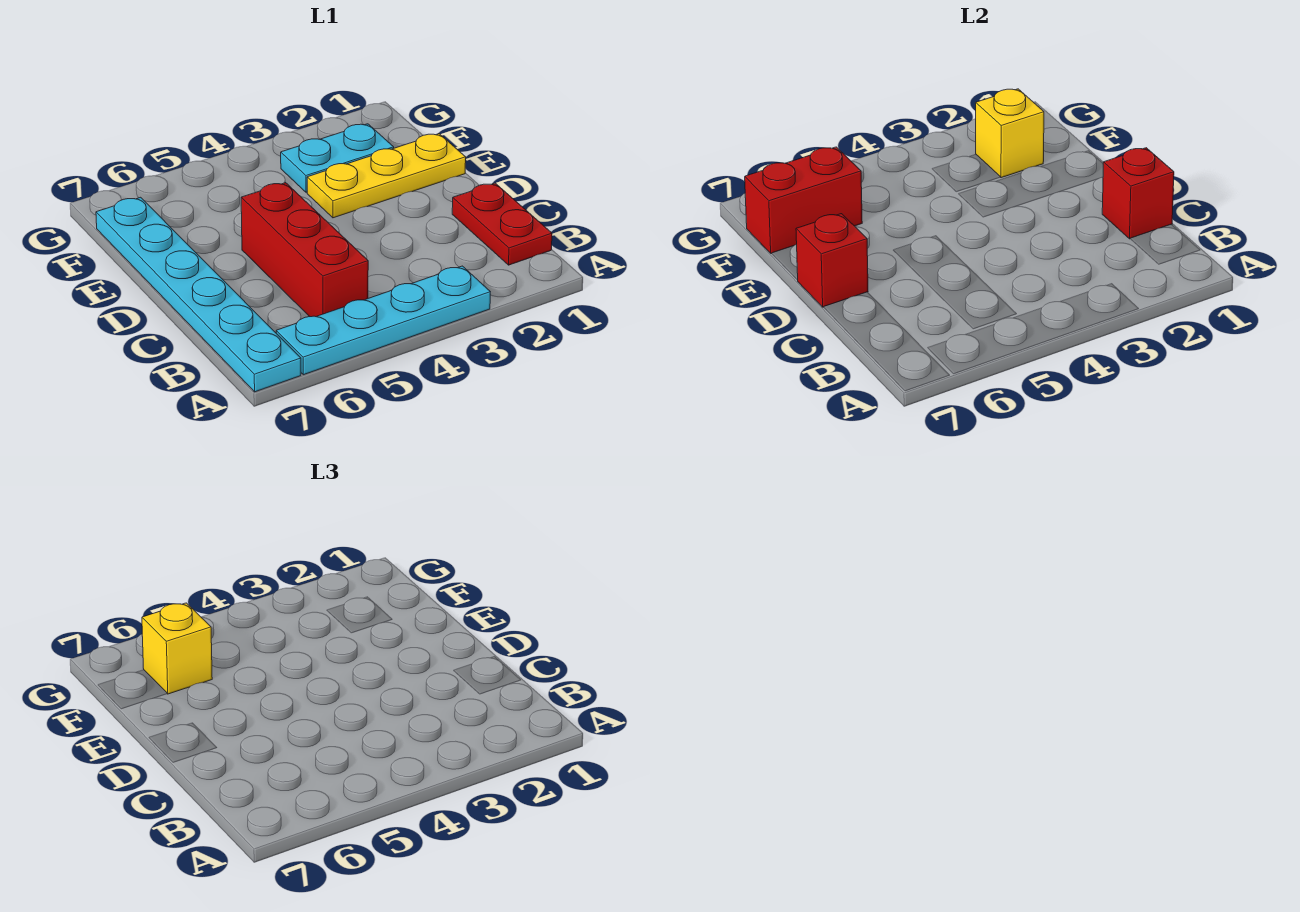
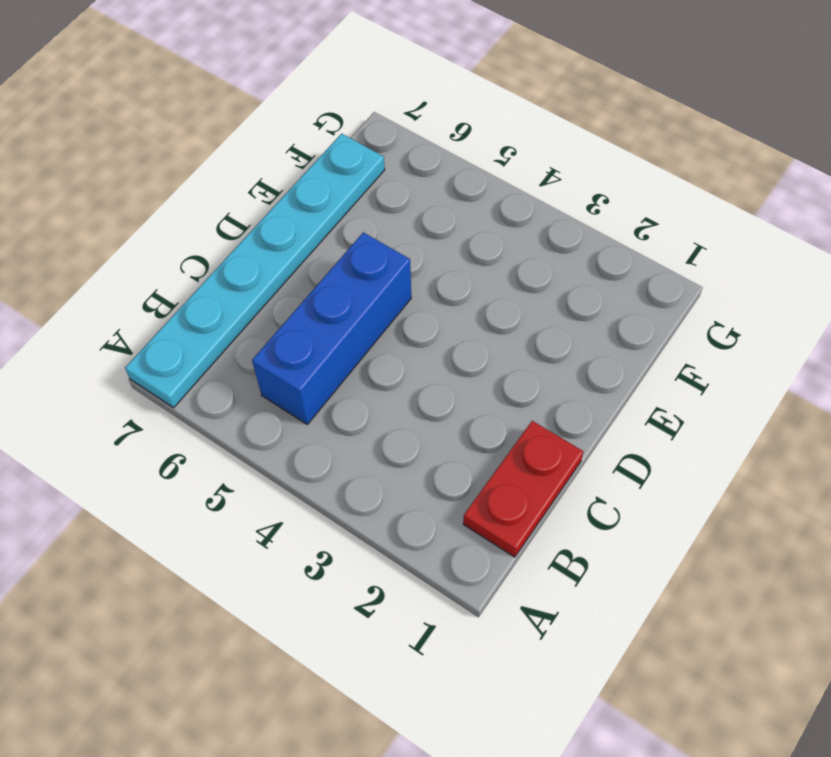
blue brick B5:D5 level 1 -> red brick B5:D5 level 1
none -> cyan plate A3:A6 level 1
none -> yellow plate E1:E3 level 1

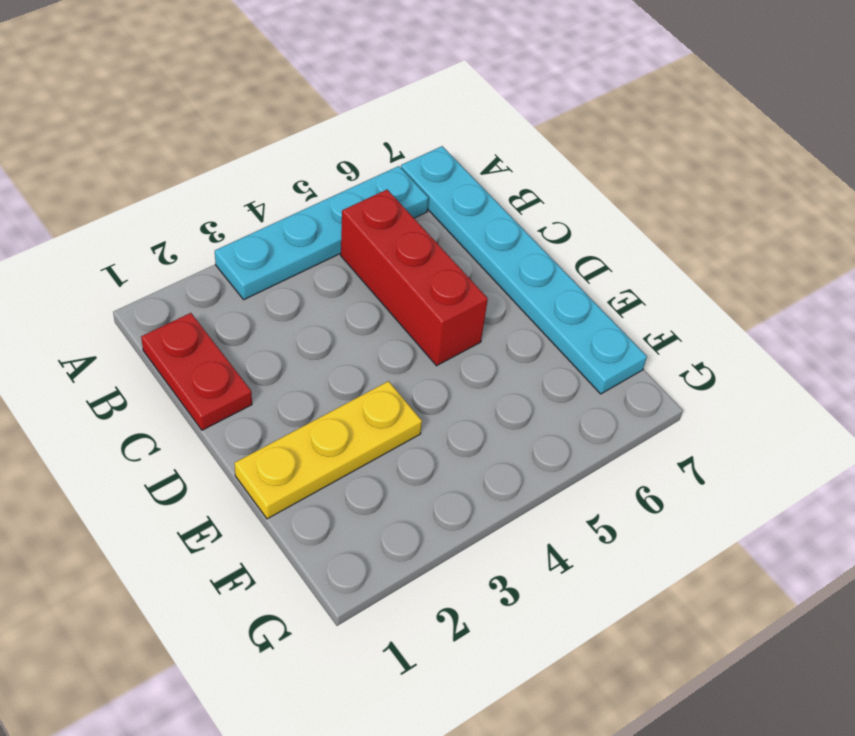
none -> cyan plate F2:F3 level 1
none -> red brick C1 level 2

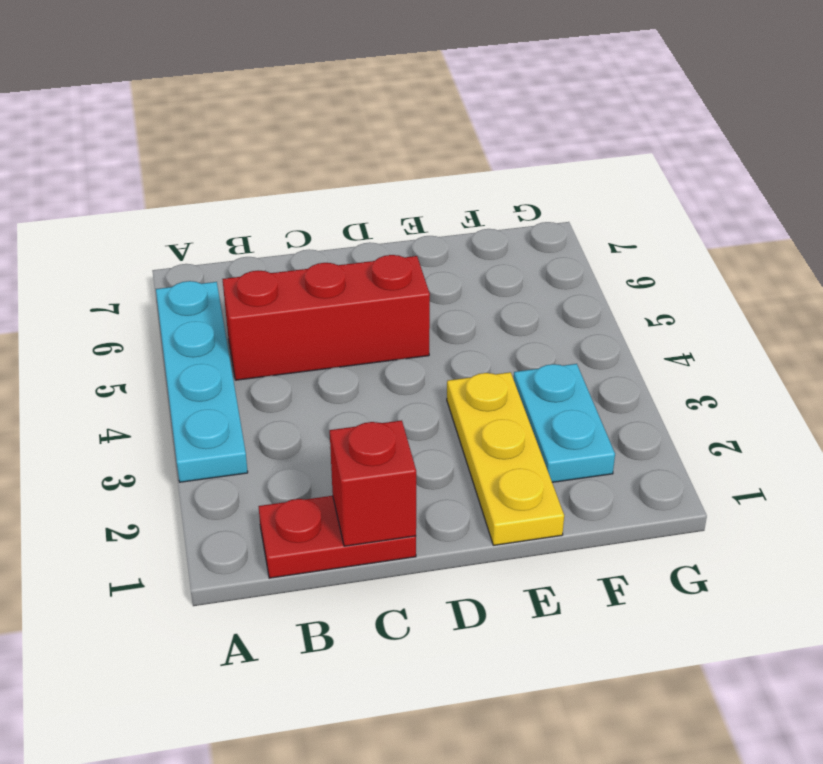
none -> cyan plate A7:F7 level 1
none -> red brick D7 level 2

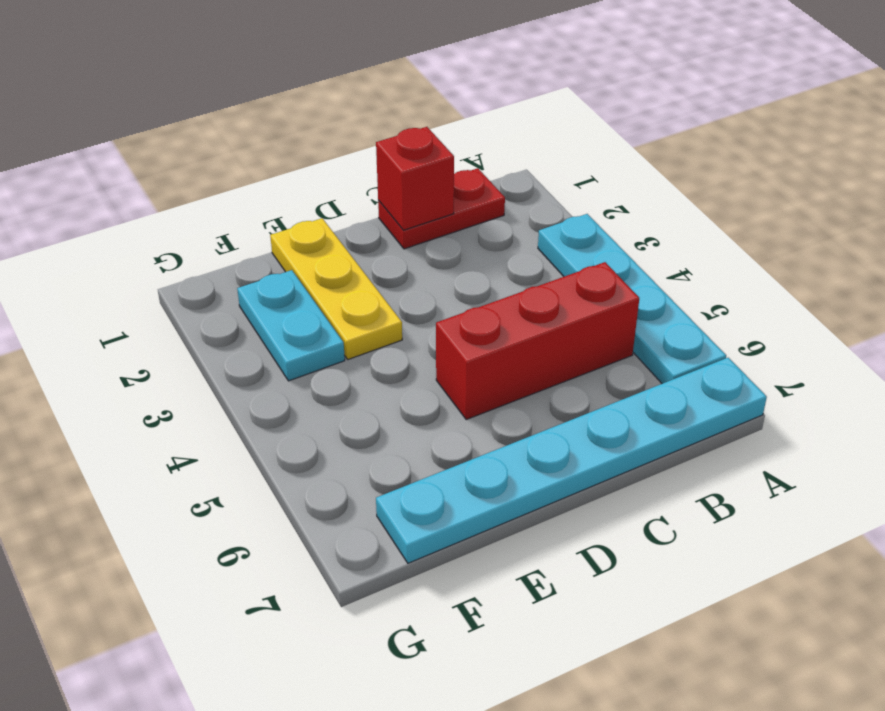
none -> red brick D7 level 2
none -> yellow brick F2 level 2

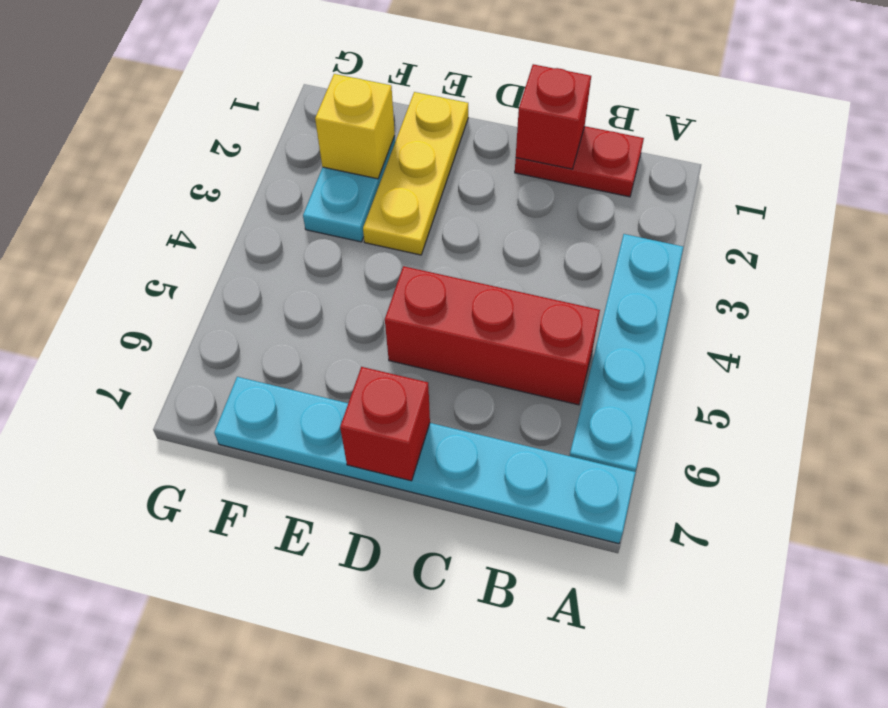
none -> red brick F6:F7 level 2
none -> yellow brick F6 level 3

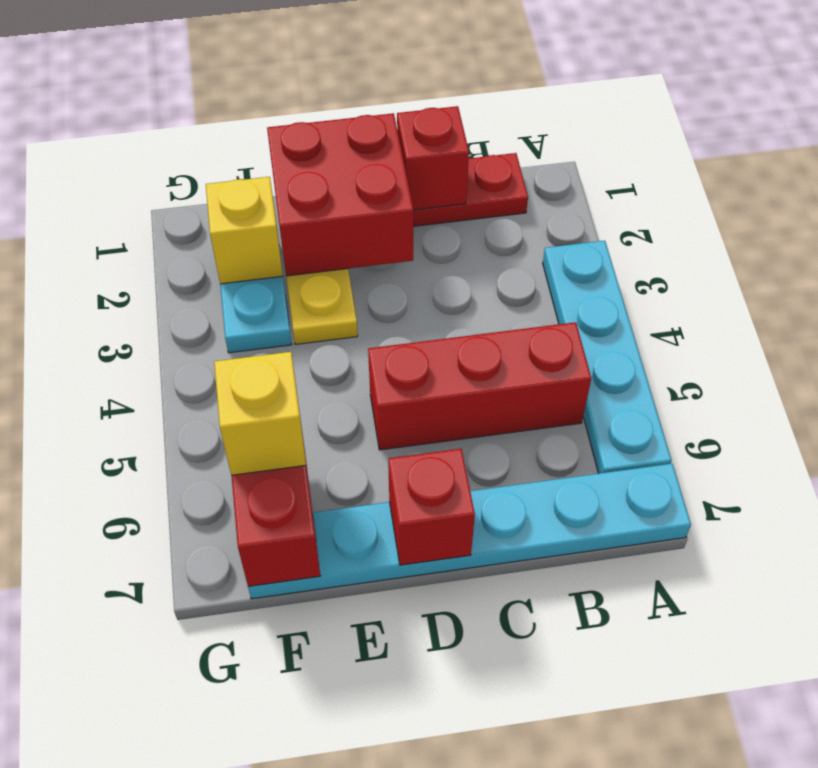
red brick D1:E2 level 2 -> none

